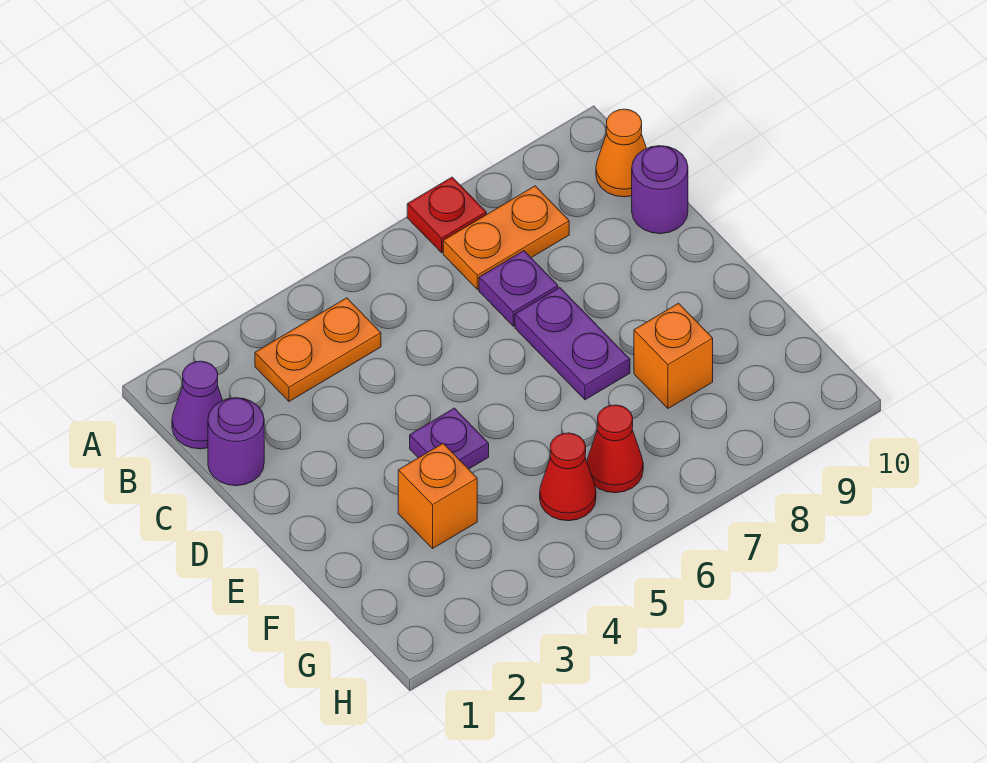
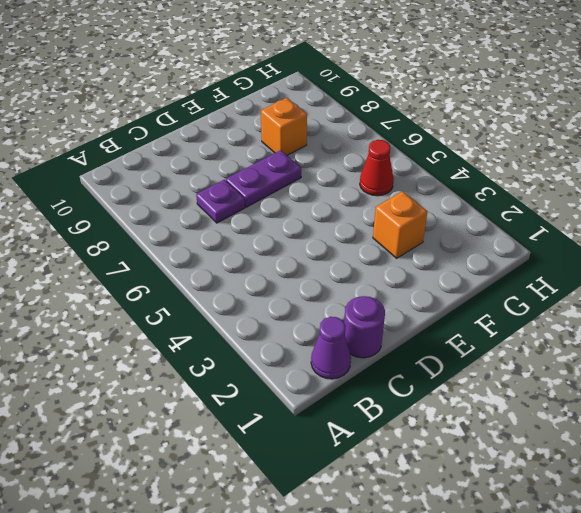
none -> red plate A7 level 1
none -> orange plate B3:B4 level 1
none -> orange plate B7:B8 level 1

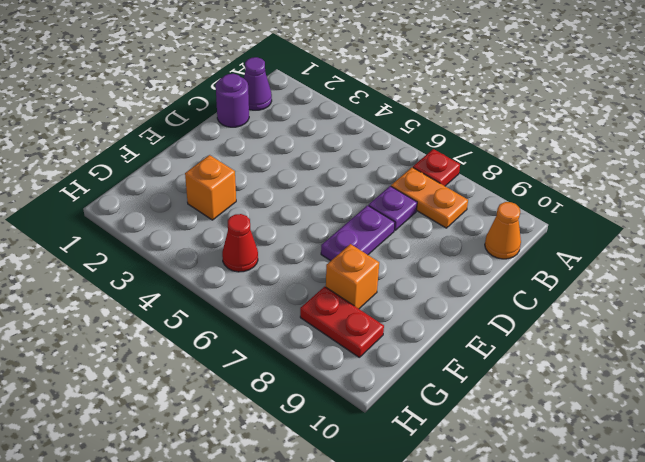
red plate G8:G9 level 1 -> none
none -> orange plate B3:B4 level 1
none -> purple round brick C10 level 1
none -> purple plate E4 level 1

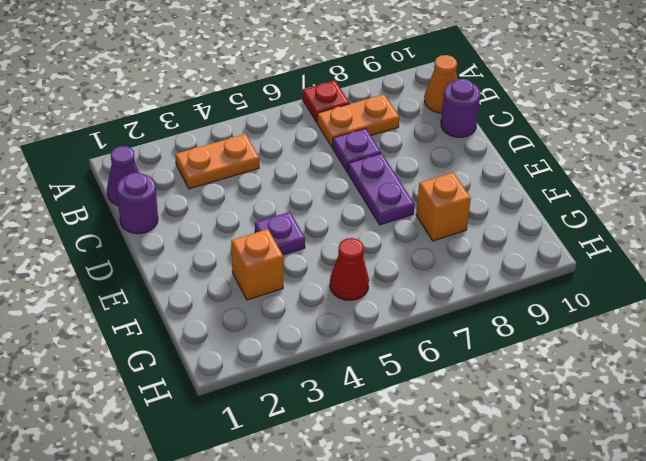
none -> red cone G6 level 1

